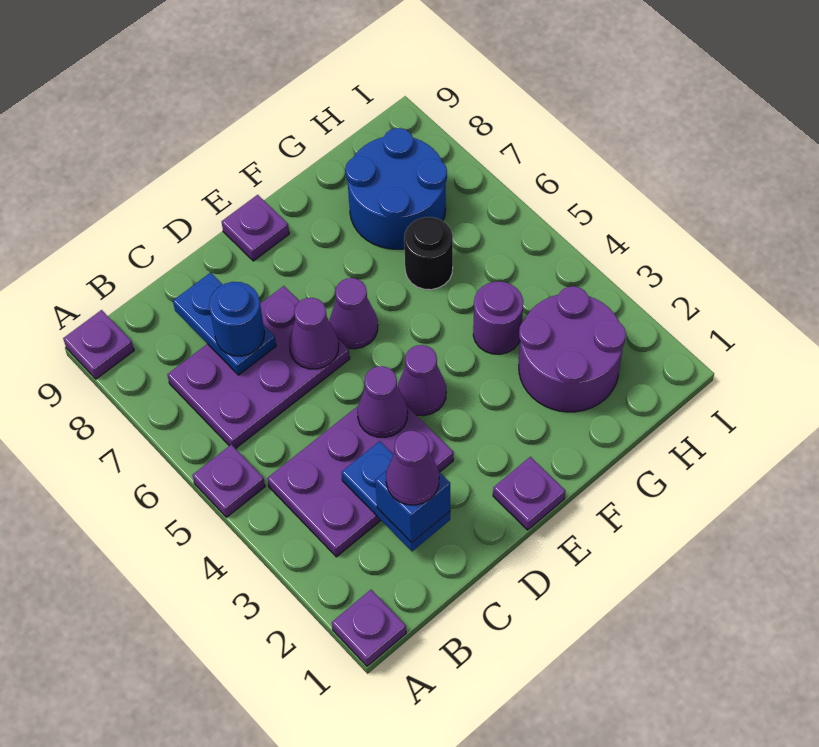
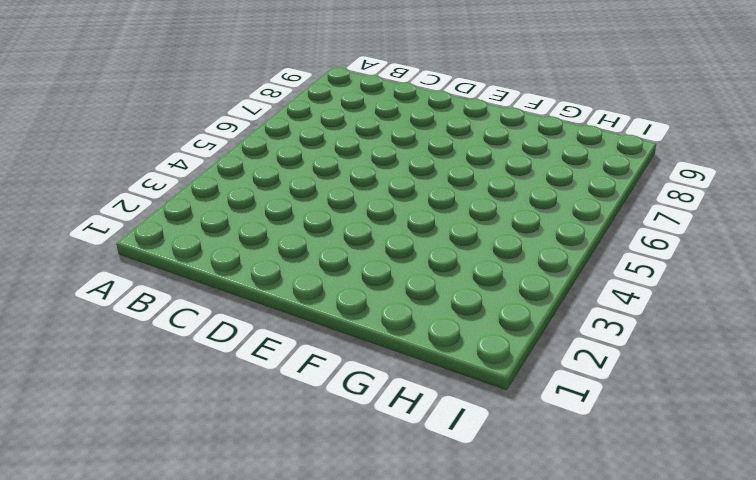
none -> purple plate A1 level 1
none -> purple plate A5 level 1
none -> purple plate A9 level 1

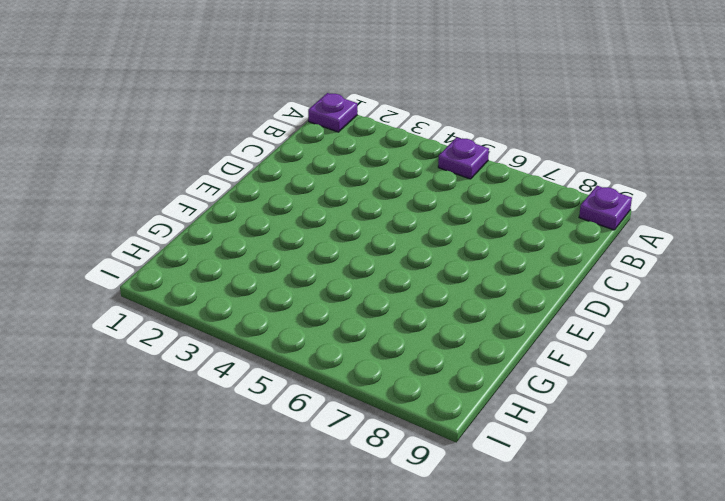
none -> purple plate B3:D4 level 1
none -> purple plate B6:D7 level 1
none -> purple plate E1 level 1

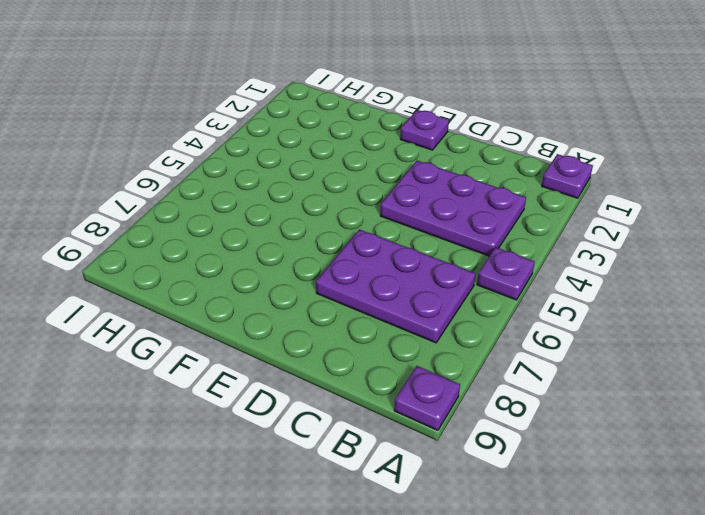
none -> purple cone E4 level 1
none -> purple cone E6 level 1
none -> purple plate E9 level 1

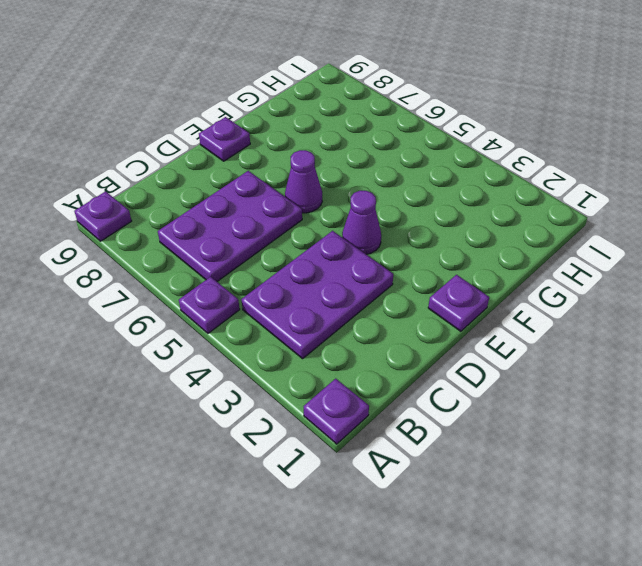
none -> purple round brick G2:H3 level 1
none -> purple round brick G4 level 1
none -> black round brick G6 level 1

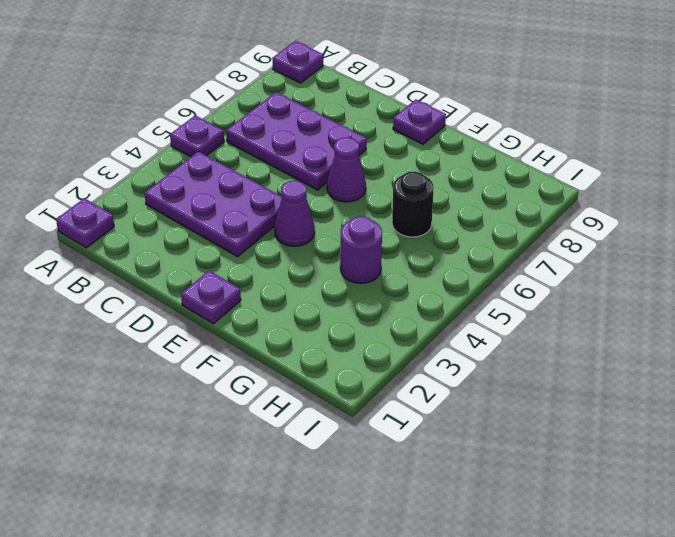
none -> purple round brick G2:H3 level 1
none -> blue round brick G7:H8 level 1
none -> blue plate C2:C3 level 2

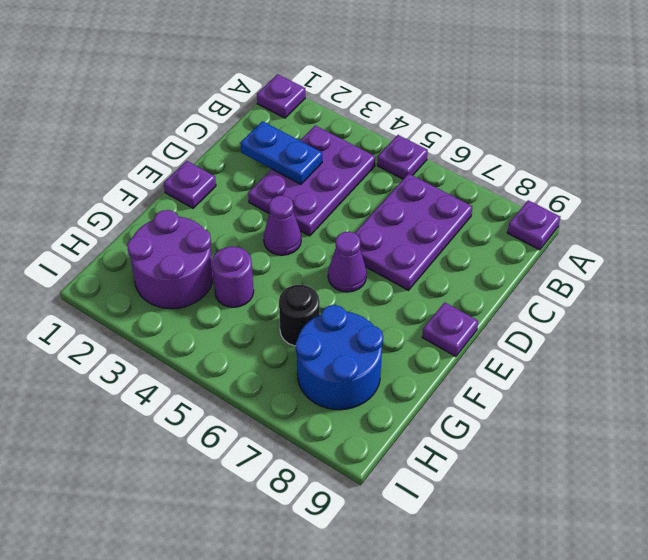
none -> blue plate C7:C8 level 2
none -> purple cone D4 level 2
none -> purple cone D6 level 2

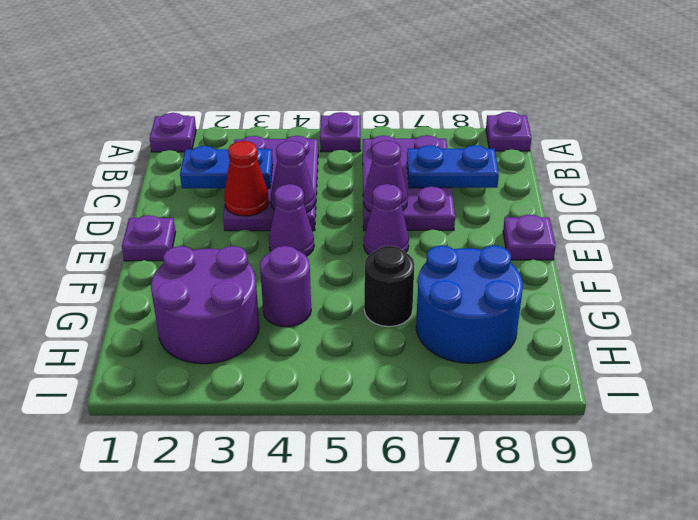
red cone D3 level 2 -> none
none -> blue brick C2 level 3
none -> blue round brick C7 level 3
none -> purple cone C2 level 4

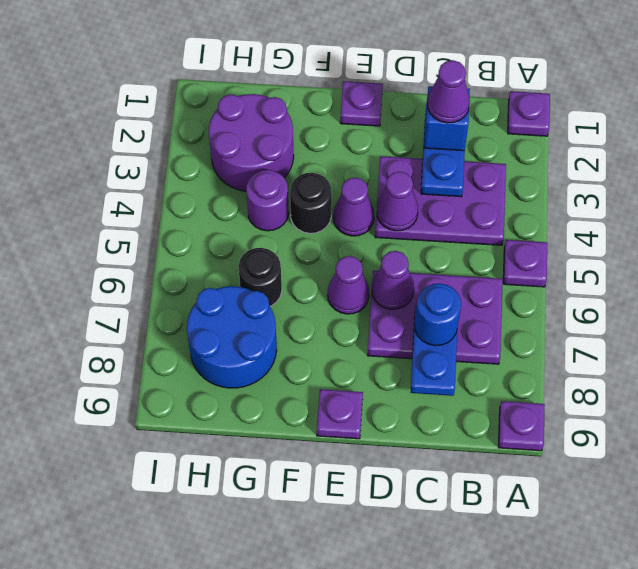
black round brick F4 level 1 -> none

